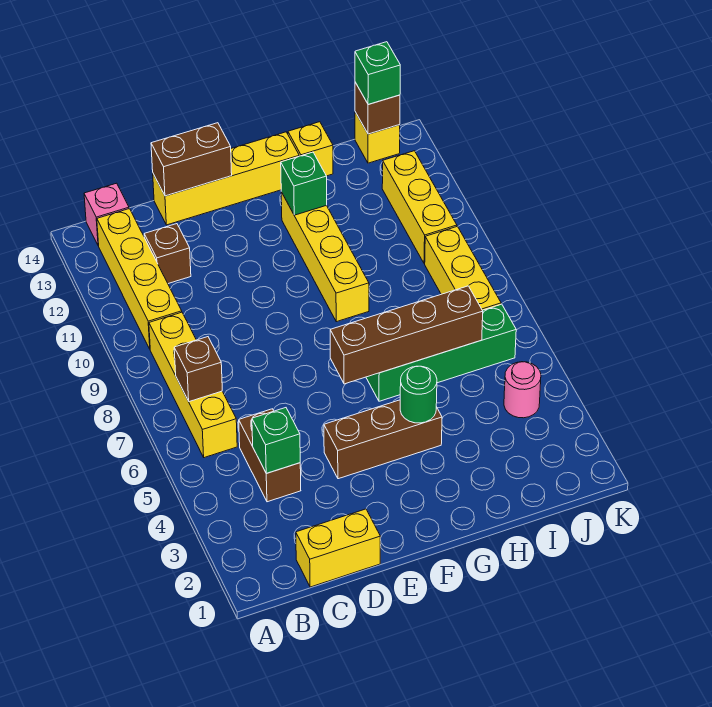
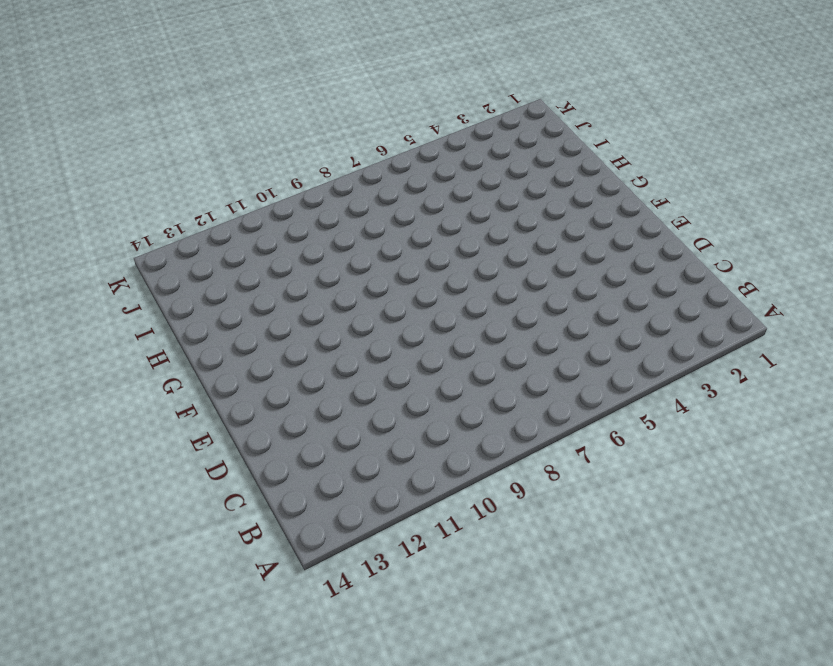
none -> yellow brick B6:B9 level 1
none -> yellow brick B10:B13 level 1
none -> pink brick B14 level 1

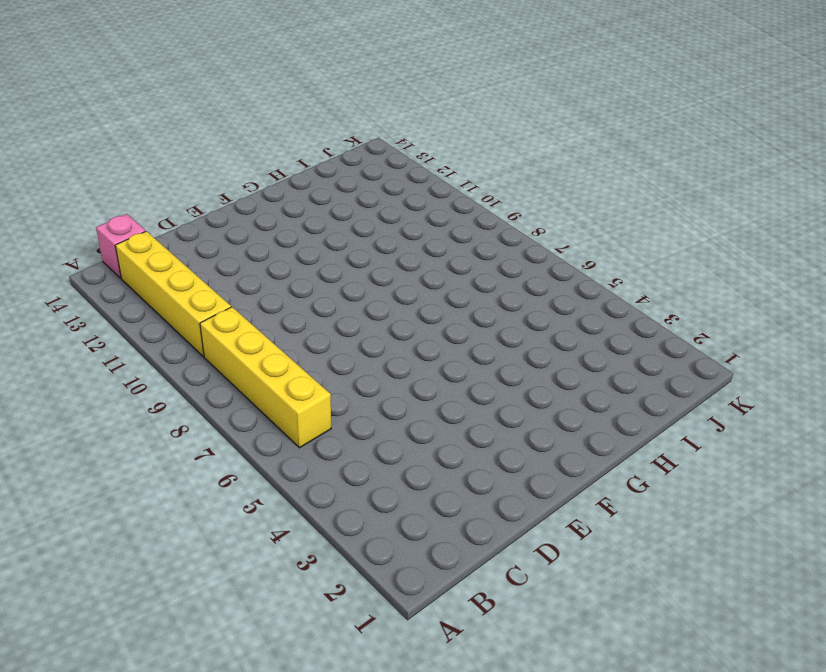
none -> yellow brick C1:D1 level 1
none -> brown brick C4:C5 level 1
none -> brown brick C12 level 1

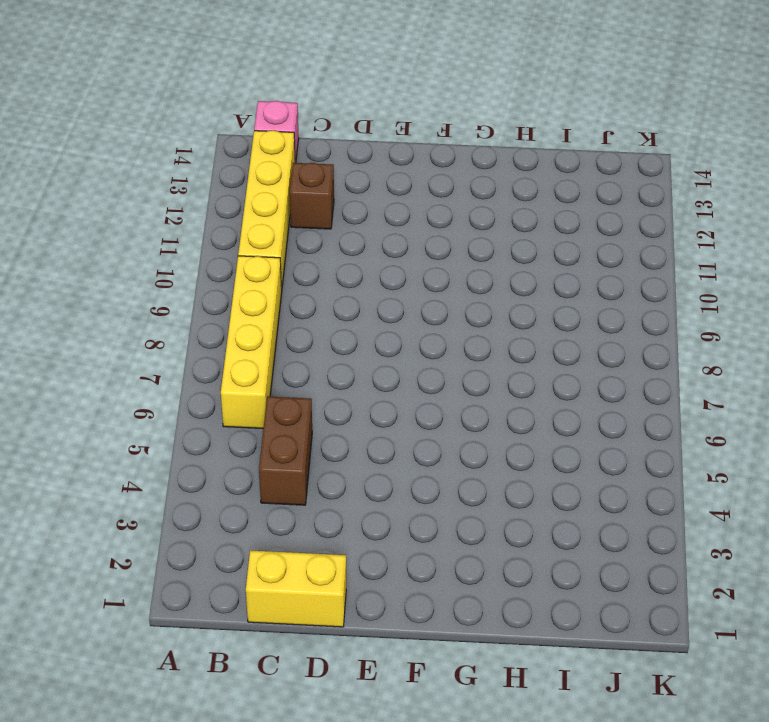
none -> yellow brick D14:G14 level 1
none -> brown brick E4:G4 level 1
none -> green brick G6:J6 level 1

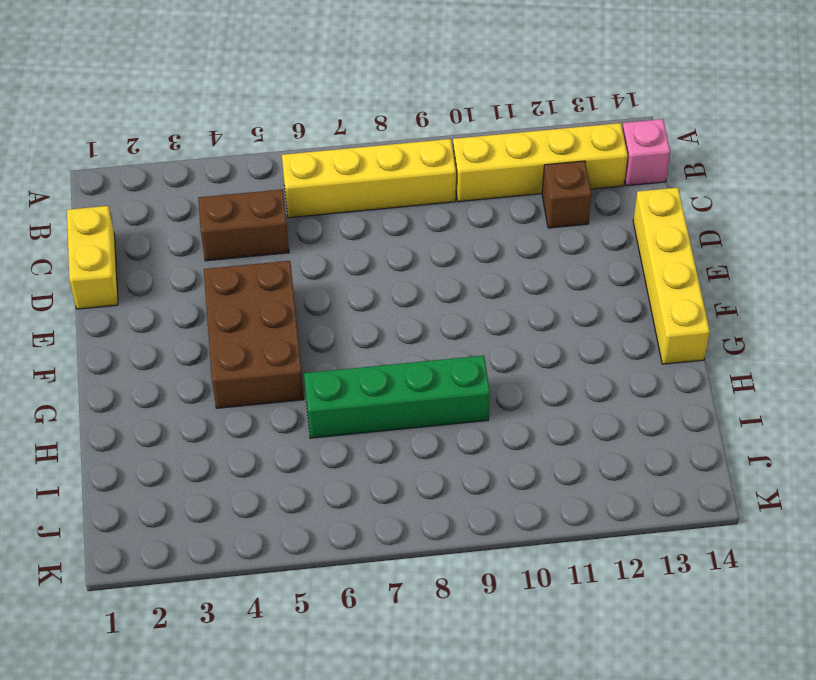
brown brick E4:G5 level 1 -> brown brick E4:G4 level 1
green brick H6:H9 level 1 -> green brick G6:J6 level 1
none -> yellow brick G9:G12 level 1
none -> yellow brick H14 level 1
none -> pink round brick J4 level 1

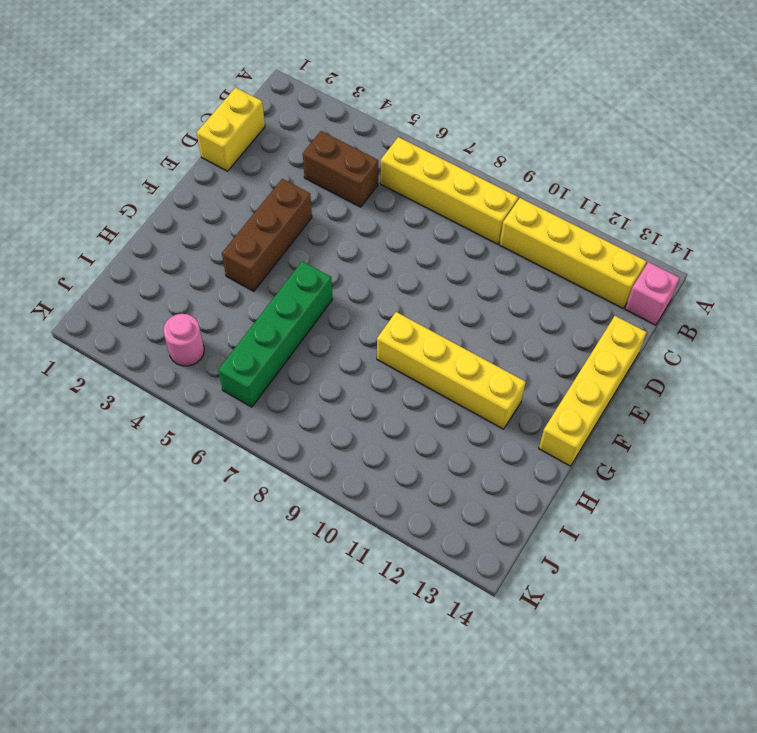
none -> brown brick C12 level 1
none -> yellow brick H14 level 1
none -> yellow brick J7:J9 level 1

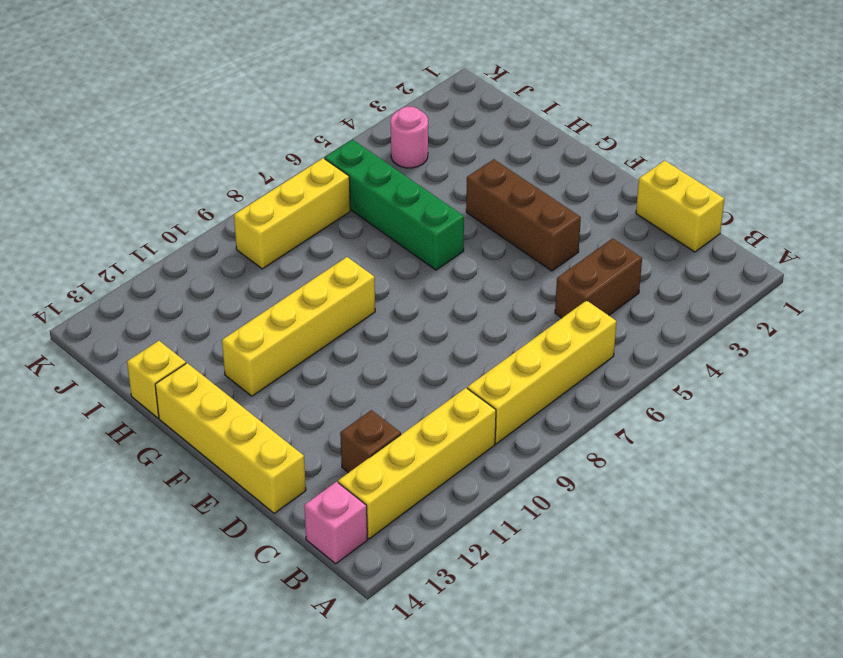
none -> yellow brick J10:J12 level 1
none -> yellow brick J14 level 1
none -> brown brick B7 level 2

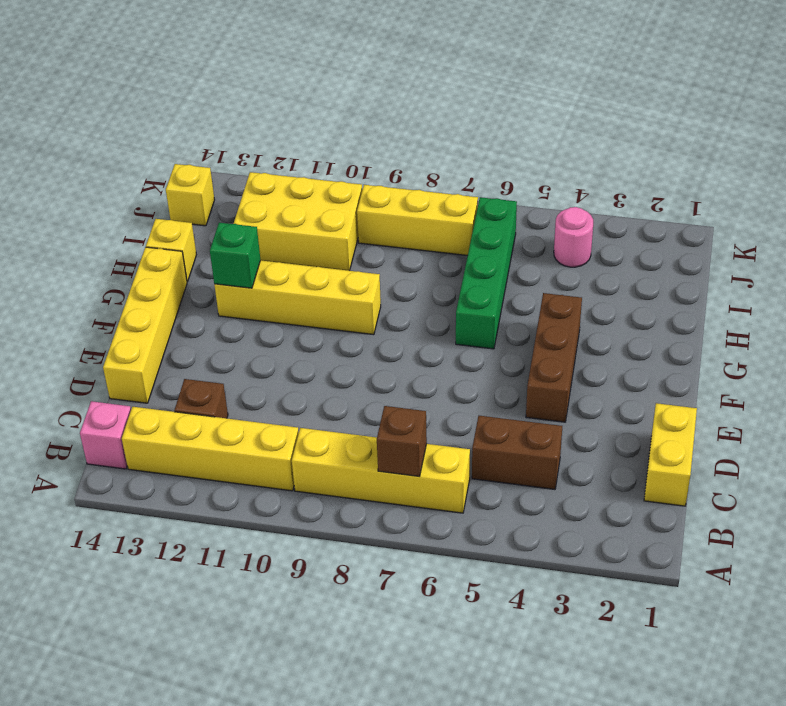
yellow brick I10:J12 level 1 -> yellow brick J10:J12 level 1
none -> green brick C4 level 2
none -> brown brick D14:E14 level 2
none -> brown brick F6:I6 level 2

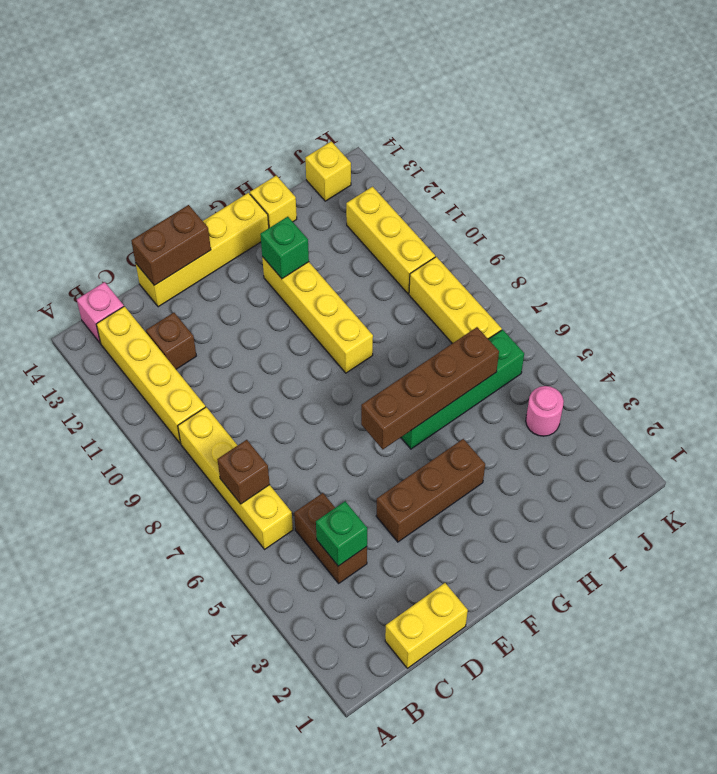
none -> green round brick G4 level 2
none -> brown brick J14 level 2
none -> green brick J14 level 3

